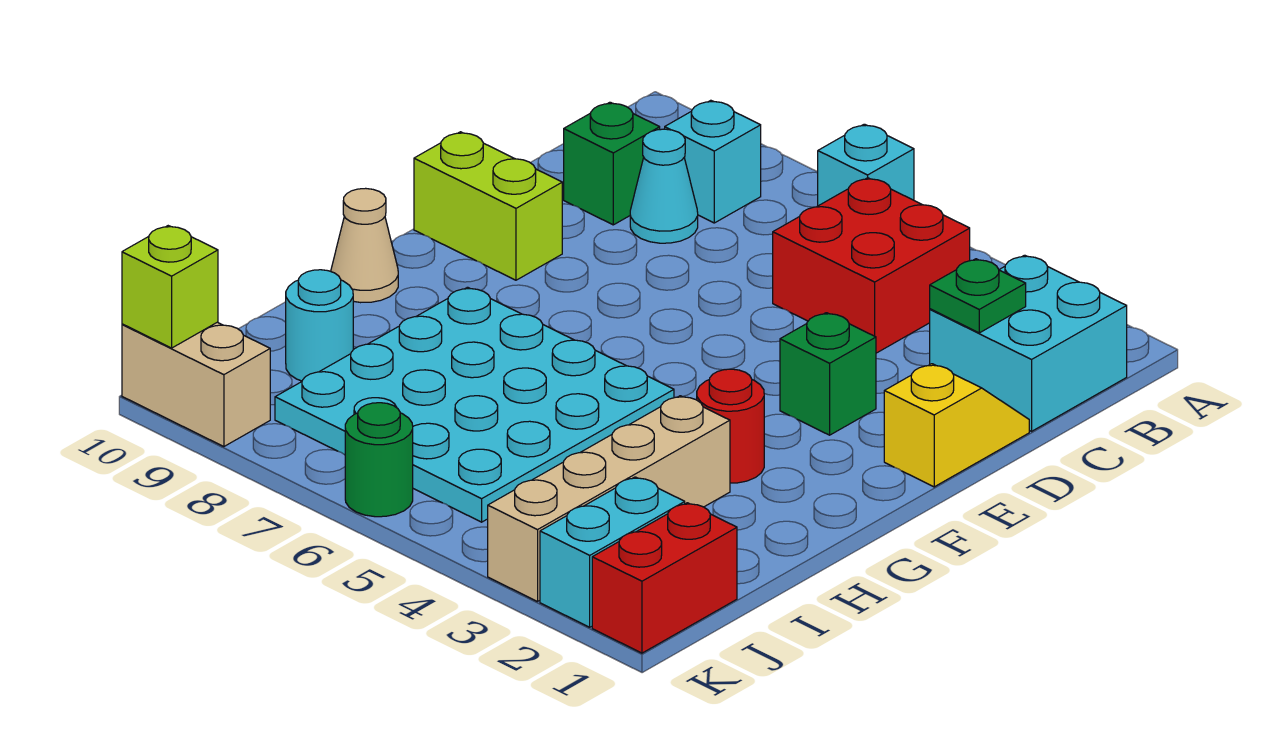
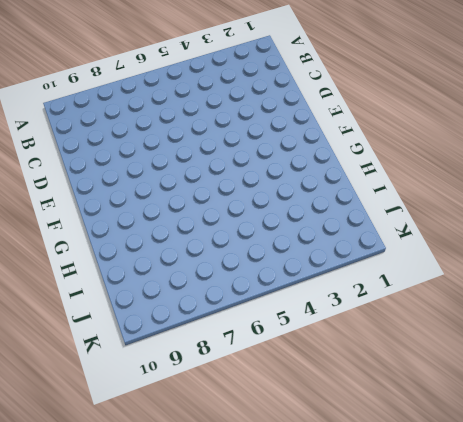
none -> cyan brick A6 level 1
none -> cyan brick B1:C2 level 1
none -> red brick B4:C5 level 1

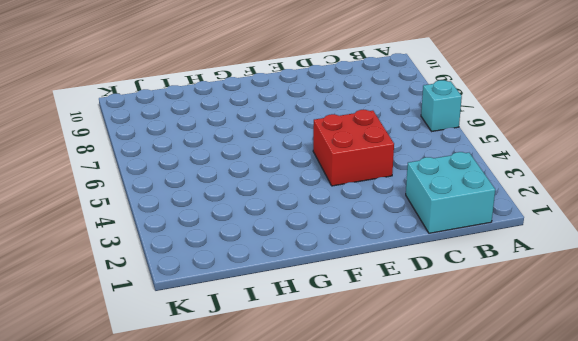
red brick D4:E5 level 1 -> red brick B4:C5 level 1
none -> cyan brick B8 level 1
none -> cyan cone C8 level 1
none -> green brick C9 level 1

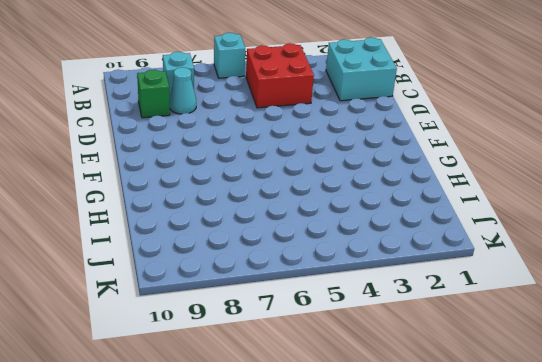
none -> yellow slope D1:E1 level 1 top E
none -> green brick E3 level 1
none -> lime brick E9:E10 level 1

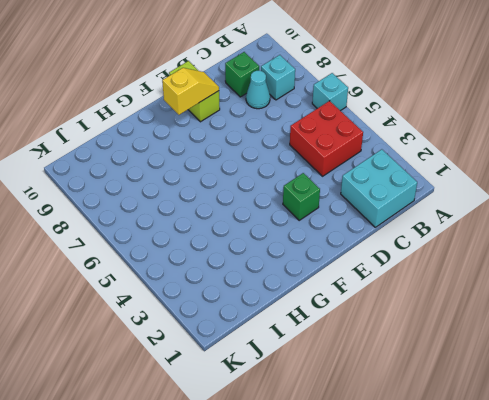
yellow slope E9:F9 level 2 top F -> yellow slope D1:E1 level 1 top E
none -> red round brick G3 level 1
none -> cyan plate G5:J8 level 1
none -> tan cone G10 level 1

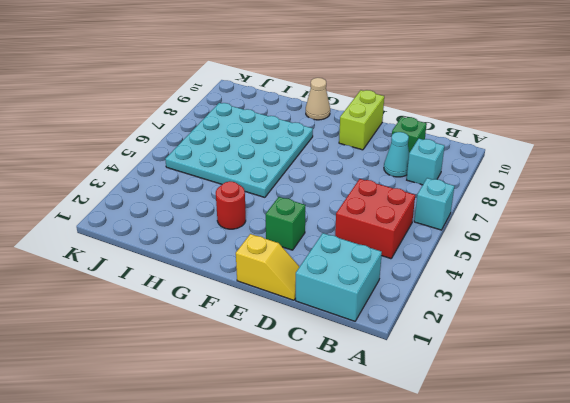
none -> tan brick H3:K3 level 1
none -> cyan round brick I9 level 1
none -> red brick J1:K1 level 1

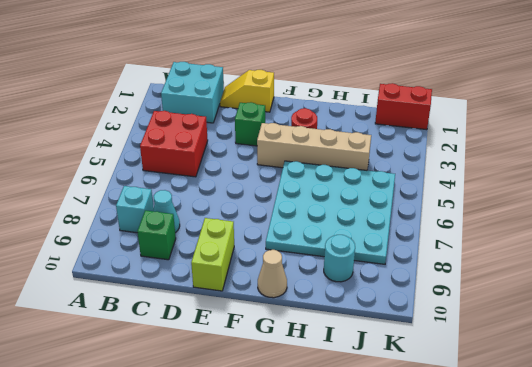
tan brick F4:I4 level 1 -> tan brick H3:K3 level 1
none -> cyan brick A6 level 1
none -> cyan brick J2:K2 level 1
none -> green round brick K6 level 1

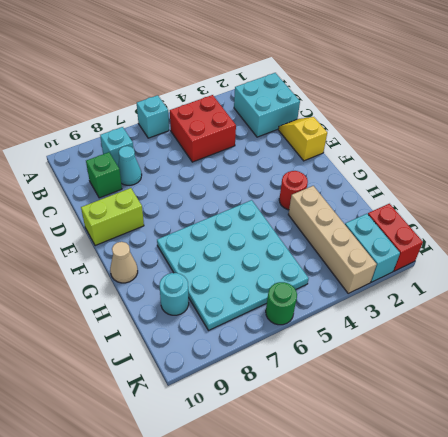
none -> green brick E3 level 1
none -> tan brick K9:K10 level 1
none -> green plate C2 level 2

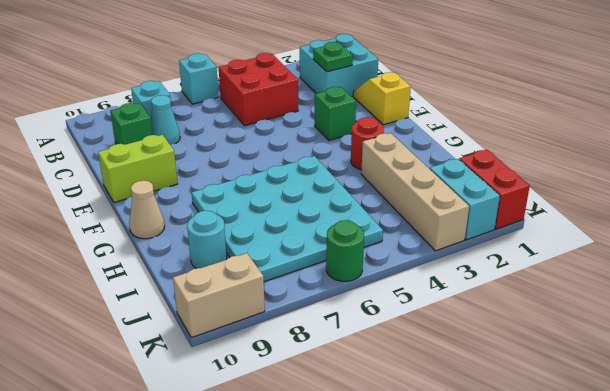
none -> lime brick K10 level 2

